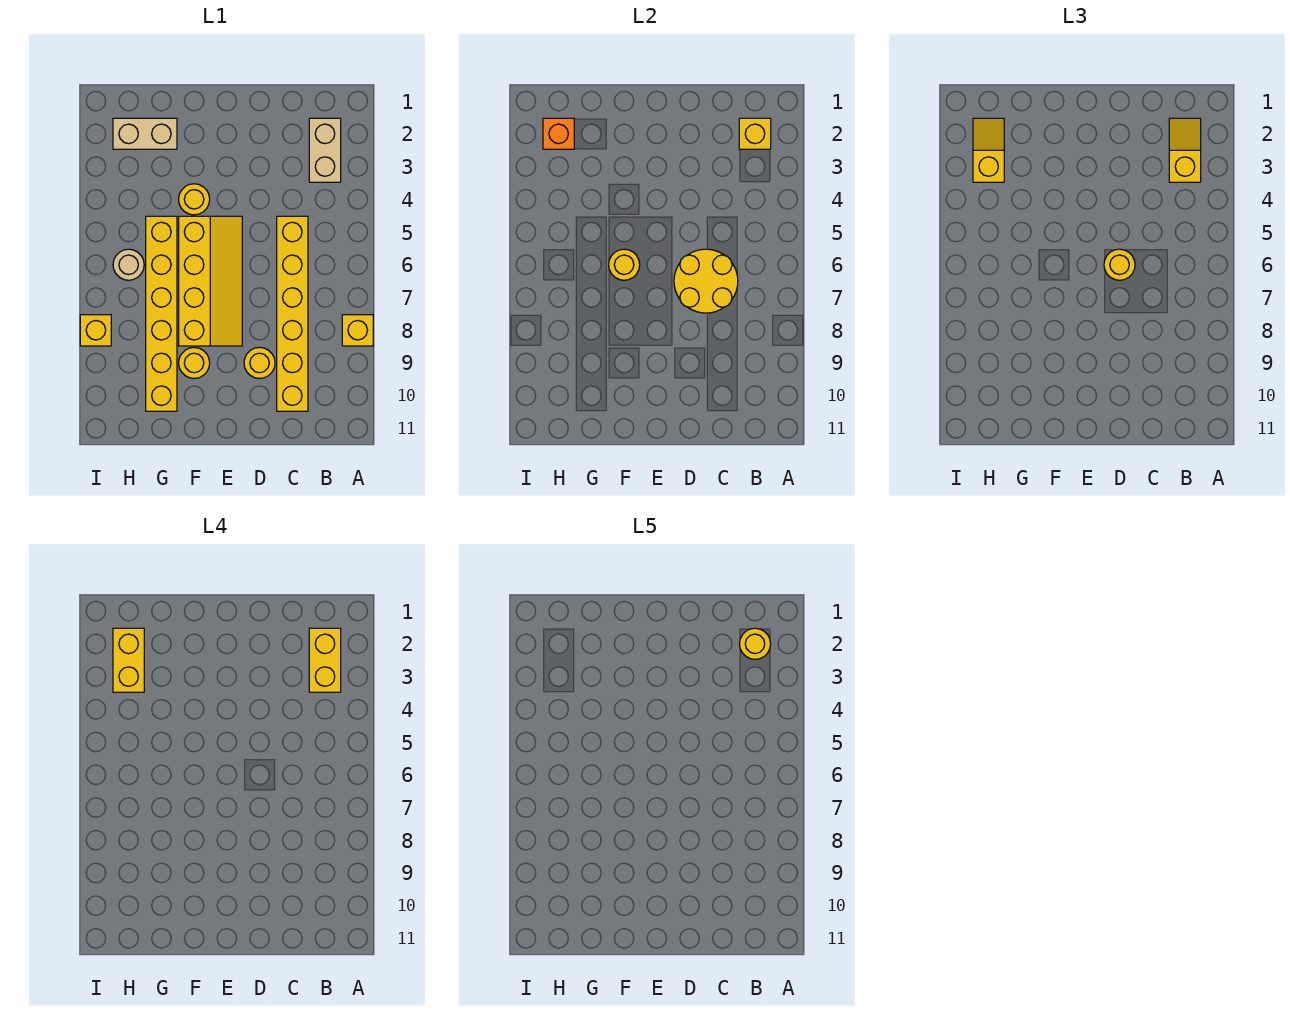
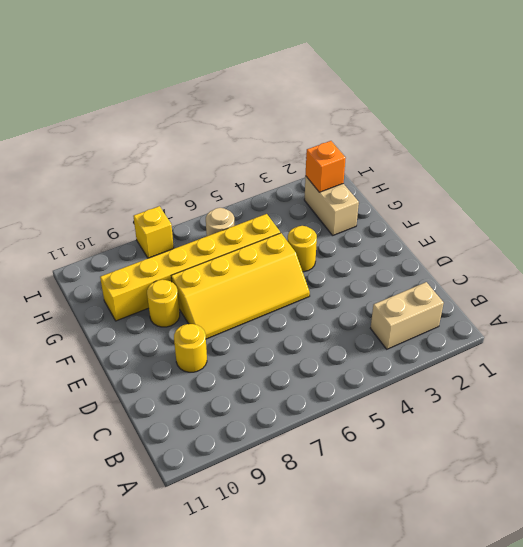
none -> yellow brick A8 level 1
none -> yellow brick C5:C10 level 1
none -> yellow brick B2 level 2

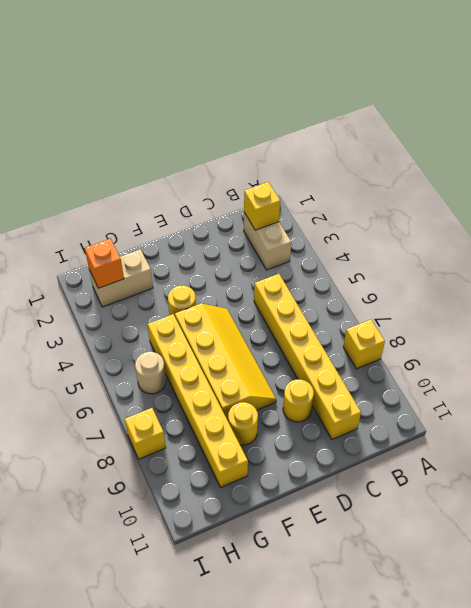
none -> yellow round brick C6:D7 level 2
none -> yellow round brick F6 level 2
none -> yellow slope B2:B3 level 3 top 3

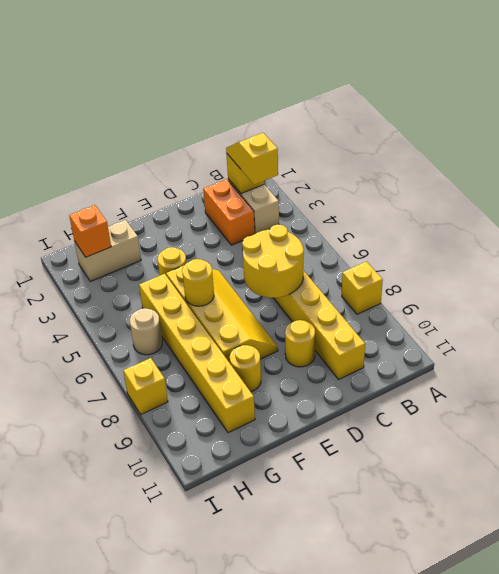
orange brick C2:C3 level 1 -> none
none -> yellow round brick D6 level 3
none -> yellow slope H2:H3 level 3 top 3
none -> yellow brick B2:B3 level 4

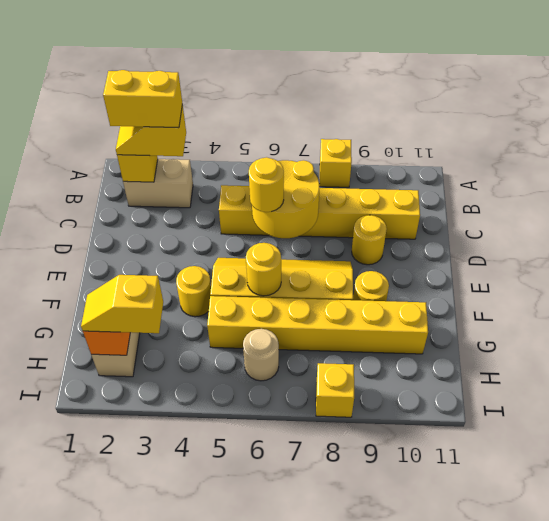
none -> yellow brick H2:H3 level 4
none -> yellow round brick B2 level 5

